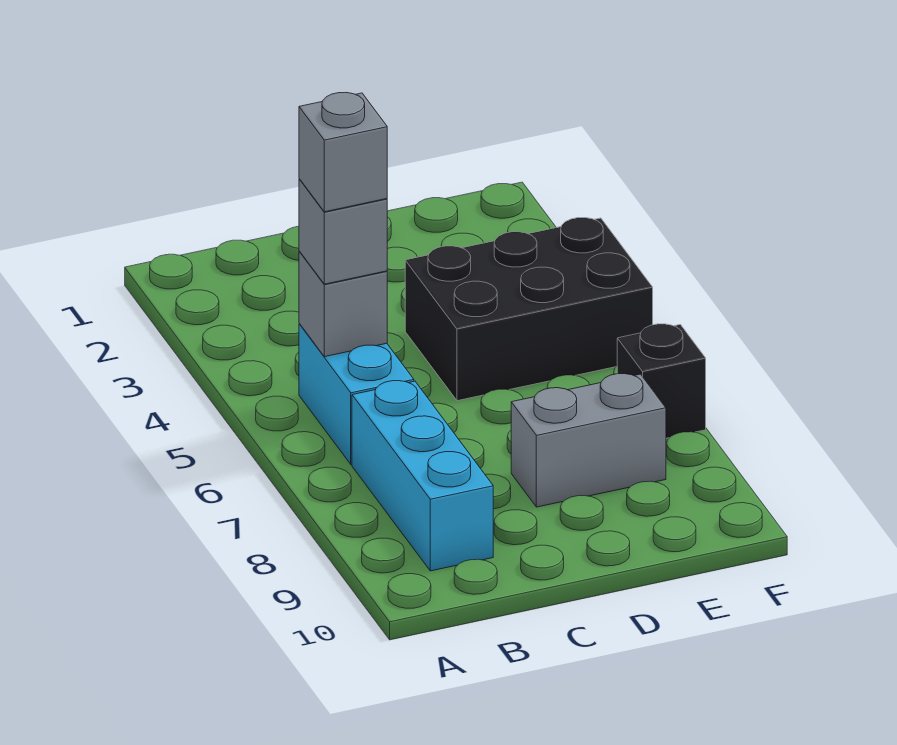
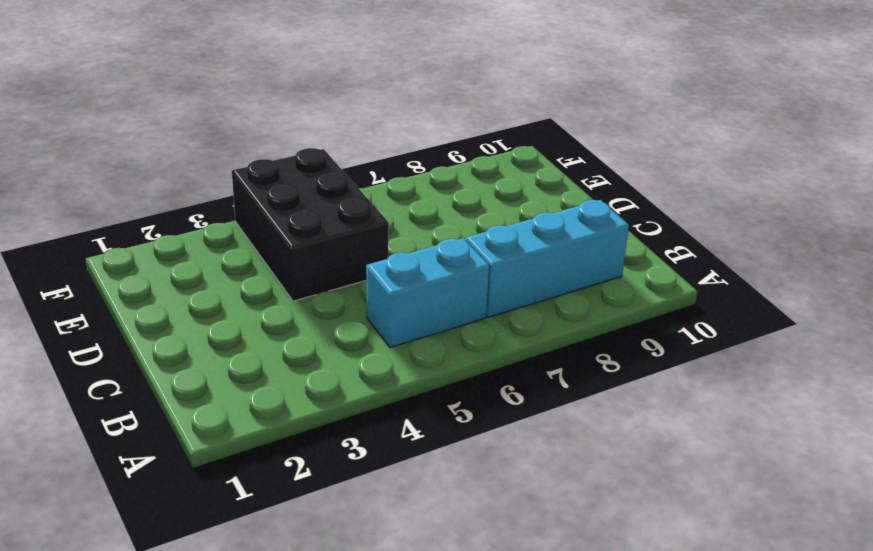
none -> grey brick D8:E8 level 1
none -> black brick F7 level 1

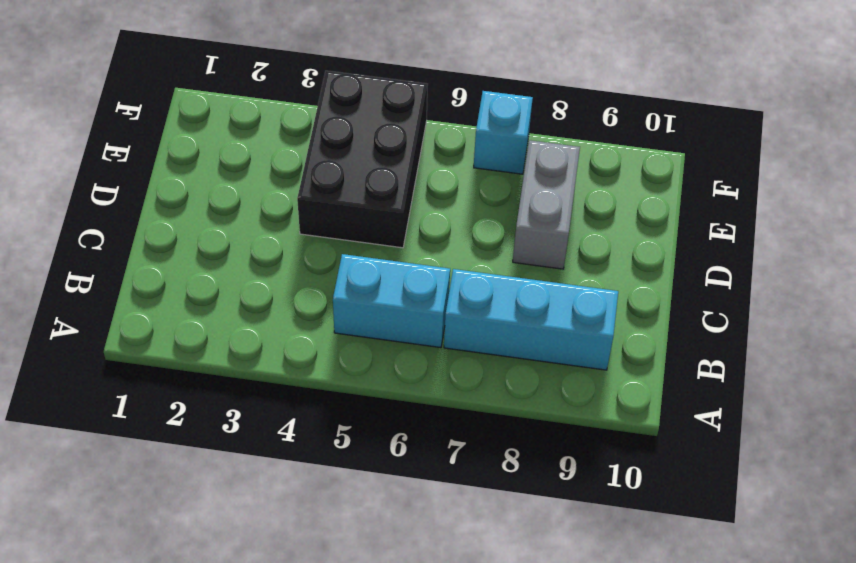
cyan brick F7 level 1 -> black brick F7 level 1
none -> grey brick B5 level 2
none -> grey brick B5 level 3

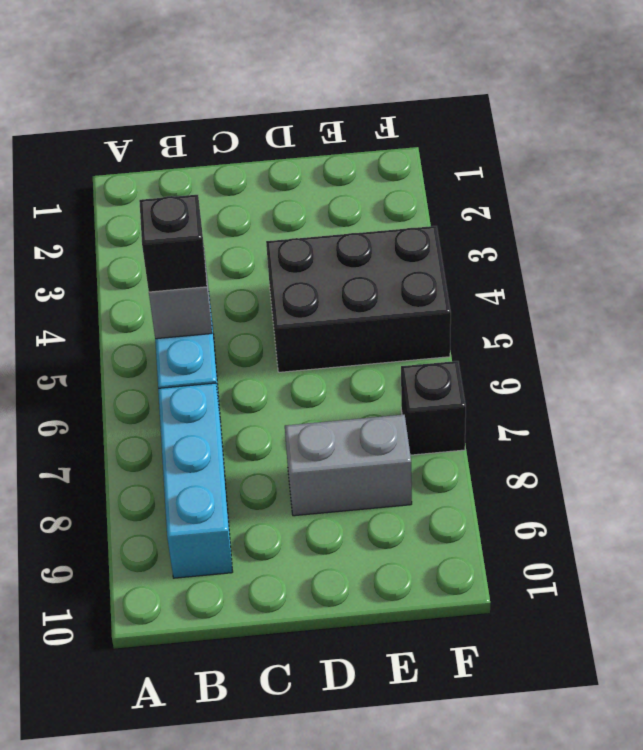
black brick B5 level 3 -> grey brick B5 level 3
none -> grey brick B5 level 4

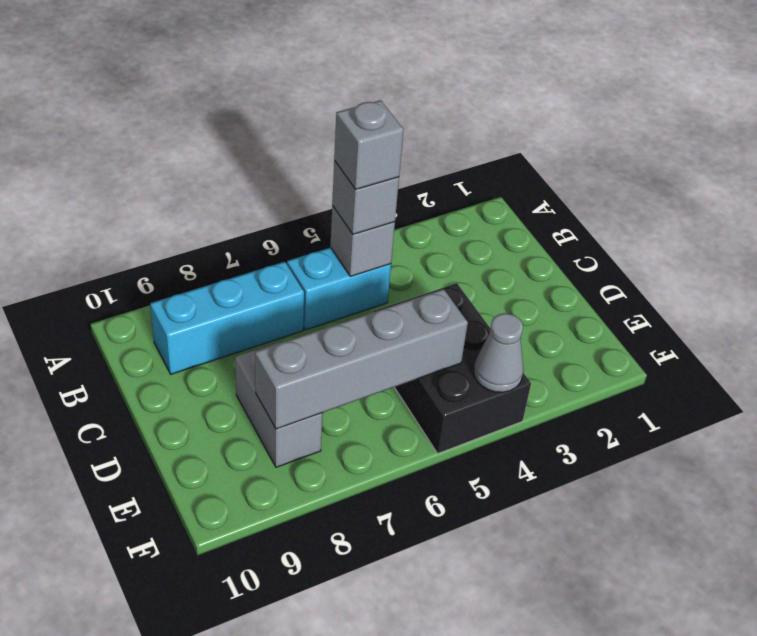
grey brick E5:E8 level 2 -> none
grey cone F4 level 2 -> none
none -> black brick F7 level 1

